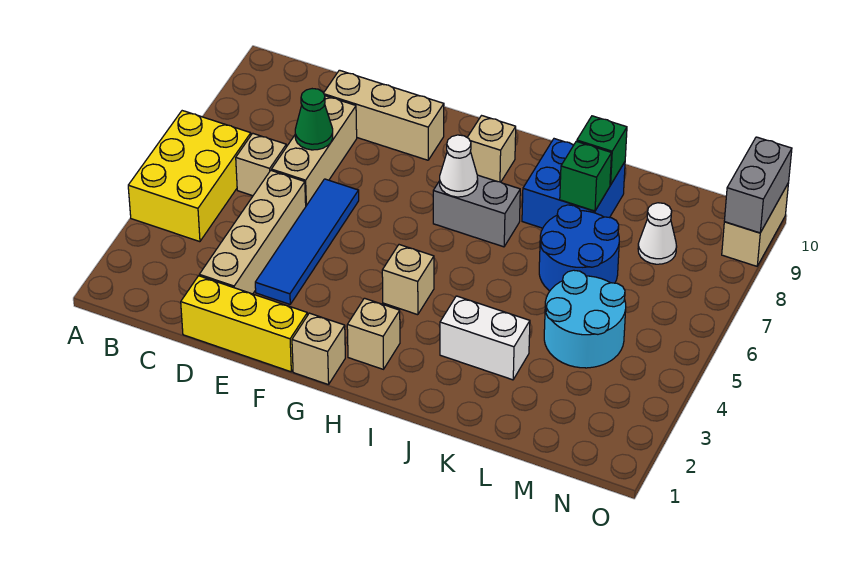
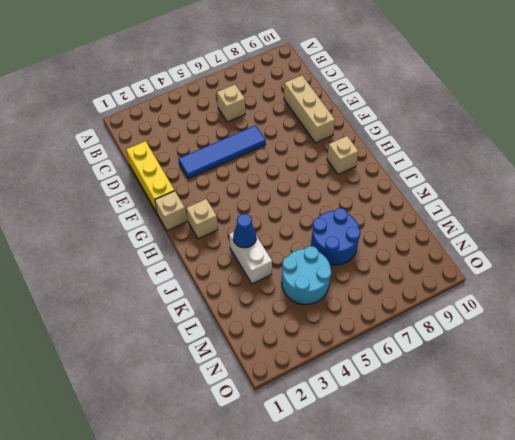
blue cone J3 level 2 -> none
none -> yellow brick A4:B6 level 1
none -> tan brick D2:D5 level 1
none -> tan brick D6:D8 level 1

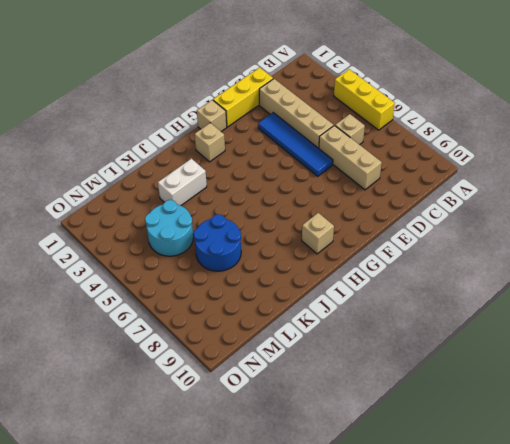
yellow brick A4:A6 level 1 -> yellow brick A4:B6 level 1
none -> tan brick D9:F9 level 1
none -> tan brick H4 level 1
none -> grey brick H7:I7 level 1

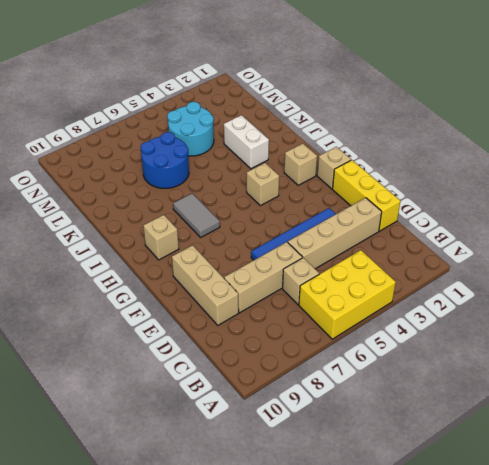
grey tile H7:I7 level 1 -> grey brick H7:I7 level 1
none -> blue brick J8:K9 level 1
none -> white cone M8 level 1
none -> tan brick O9:O10 level 1

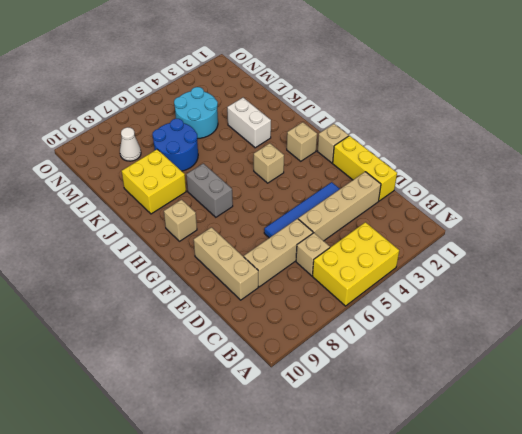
yellow brick J8:K9 level 1 -> blue brick J8:K9 level 1
none -> tan brick O9:O10 level 1
none -> green cone D7 level 2
none -> white cone H7 level 2

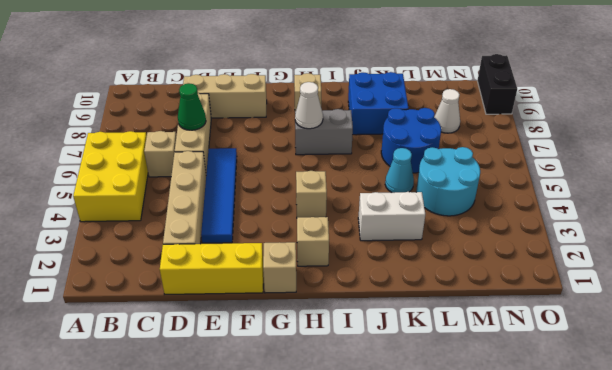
cyan cone K5 level 1 -> none
black brick O9:O10 level 1 -> tan brick O9:O10 level 1
none -> green brick K8 level 2
none -> green brick K9 level 2
none -> grey brick O9:O10 level 2

